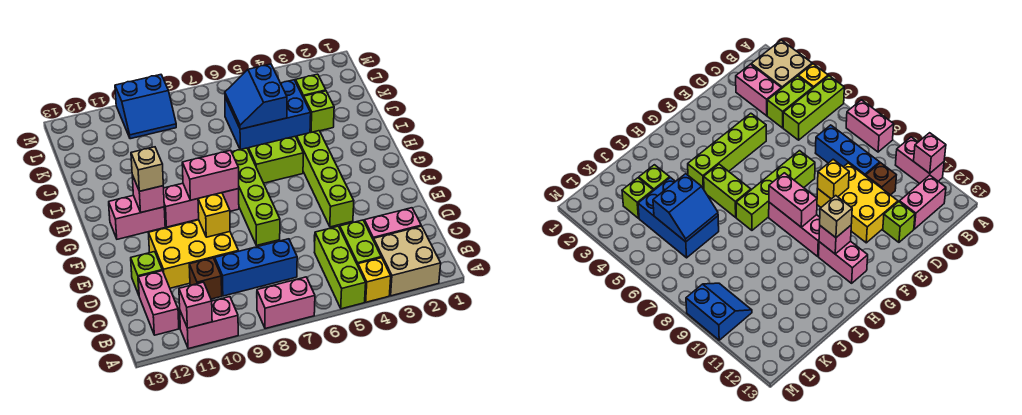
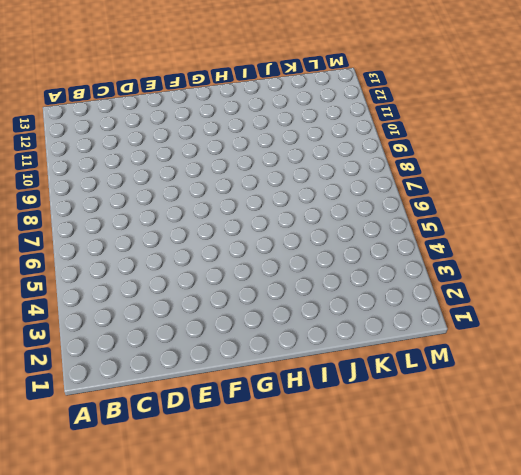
none -> tan brick A2:B3 level 1
none -> yellow brick A4 level 1
none -> lime brick A5:C5 level 1

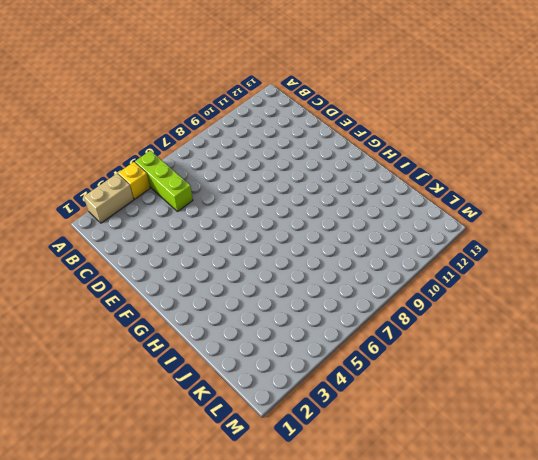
tan brick A2:A3 level 1 -> tan brick A2:B3 level 1
none -> pink brick A7:A8 level 1
none -> pink brick A10:A11 level 1
none -> lime brick B4:C4 level 1

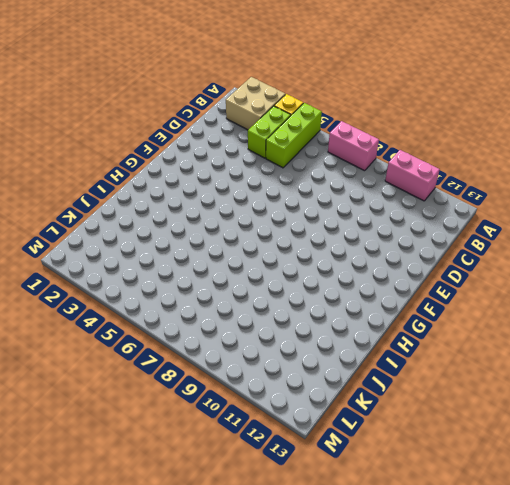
none -> pink brick B12:C12 level 1
none -> pink brick C2:C3 level 1
none -> blue brick C7:C9 level 1

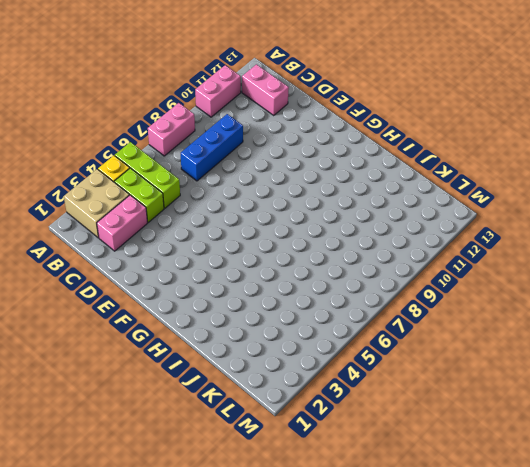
none -> brown brick C10 level 1
none -> yellow brick D9:E11 level 1
none -> lime brick D12 level 1

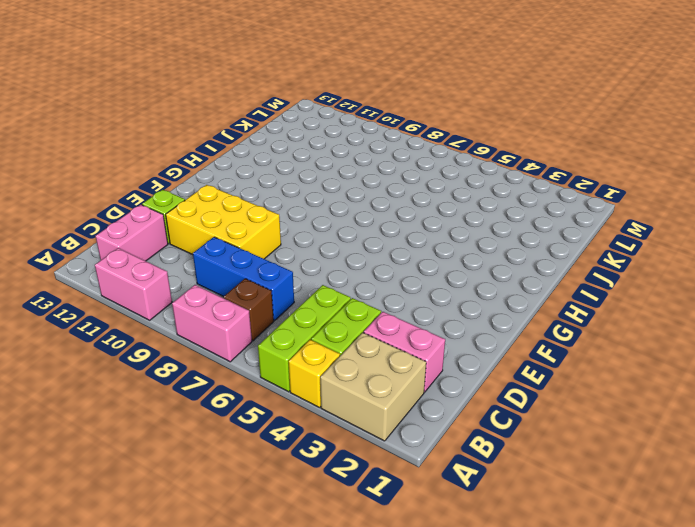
brown brick B7 level 1 -> brown brick C10 level 1
none -> lime brick E4:H4 level 1
none -> lime brick E7:H7 level 1
none -> pink brick G8:G10 level 1

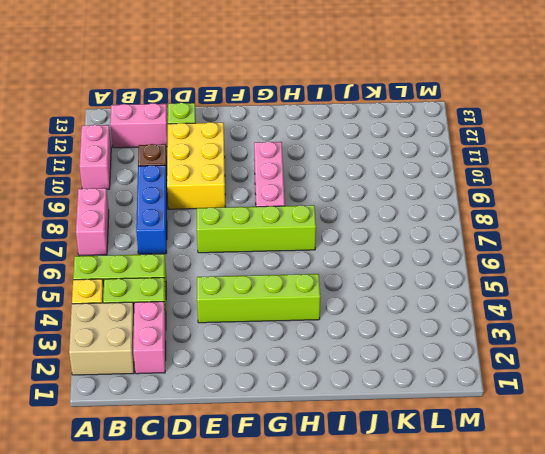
none -> pink brick G11:G12 level 1
none -> lime brick H5:H6 level 1
none -> lime brick J3 level 1

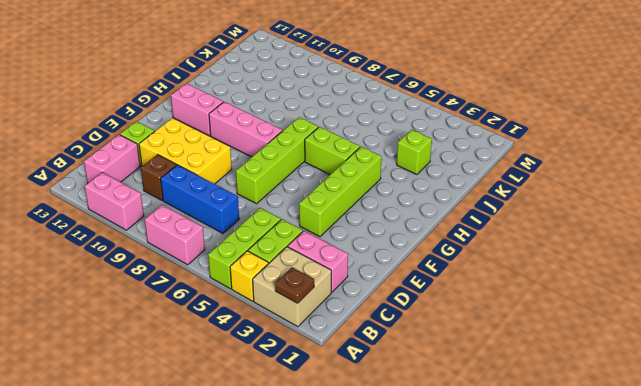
brown plate A2 level 2 -> none
none -> blue brick J4:K6 level 1
none -> lime brick K3 level 1
none -> blue slope L9:M10 level 1 top M

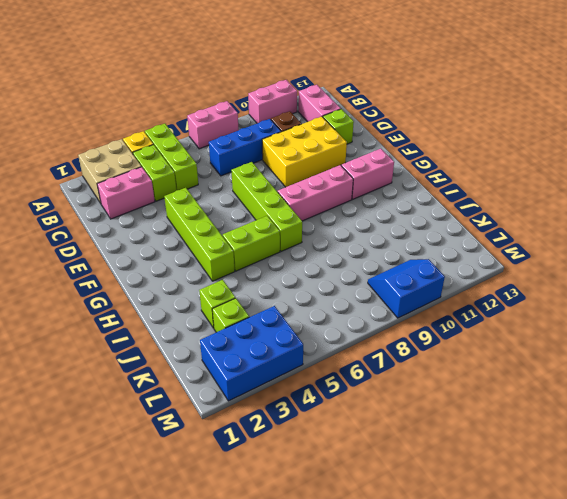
blue brick L2:M4 level 1 -> blue brick J4:K6 level 1
none -> pink brick A11 level 2
none -> yellow brick E9 level 2
none -> pink brick G8:G9 level 2

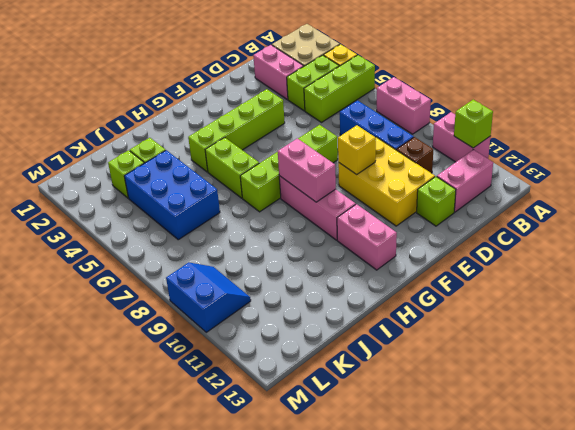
lime brick A11 level 2 -> pink brick A11 level 2
none -> pink brick G11 level 2
none -> blue slope J5:K6 level 2 top 5
none -> tan brick G11 level 3

